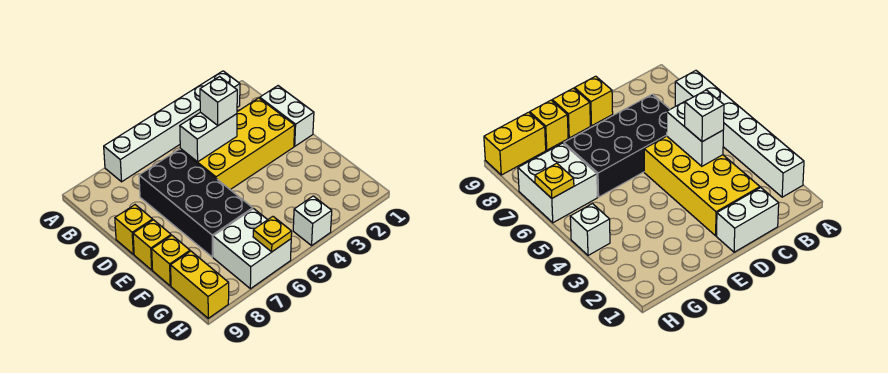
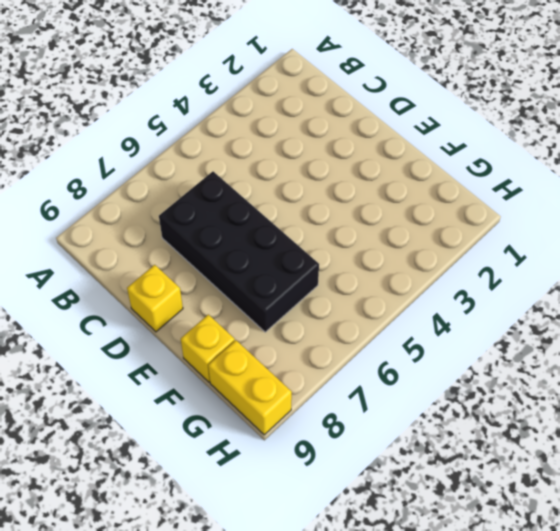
none -> white brick A2:A7 level 1
none -> white brick C1:D1 level 1
none -> yellow brick C2:D5 level 1

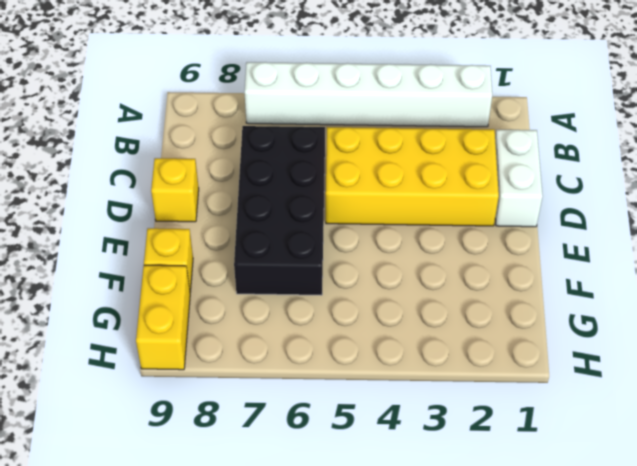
none -> yellow brick E9 level 1
none -> white brick G6:H7 level 1
none -> white brick H4 level 1

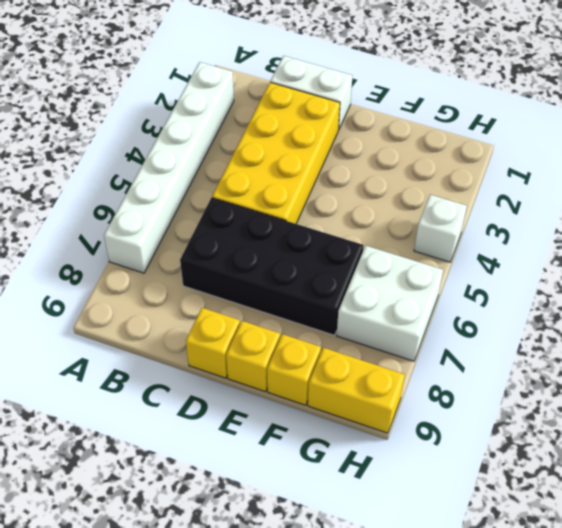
none -> white brick C4:C5 level 2
none -> yellow plate H6 level 2
none -> white brick C4 level 3

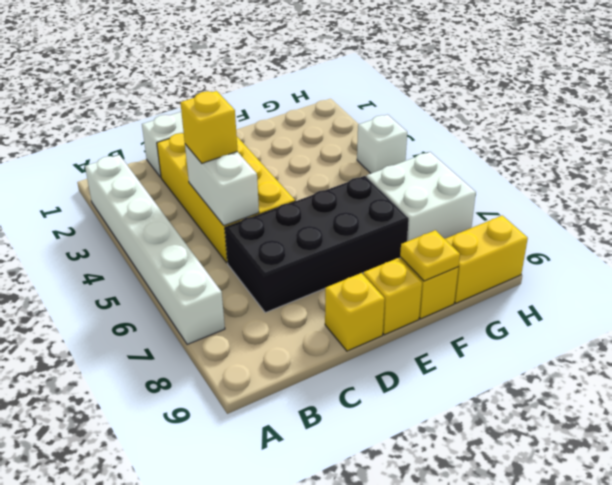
yellow brick C4 level 3 -> white brick C4 level 3
yellow plate F9 level 2 -> yellow plate H6 level 2

